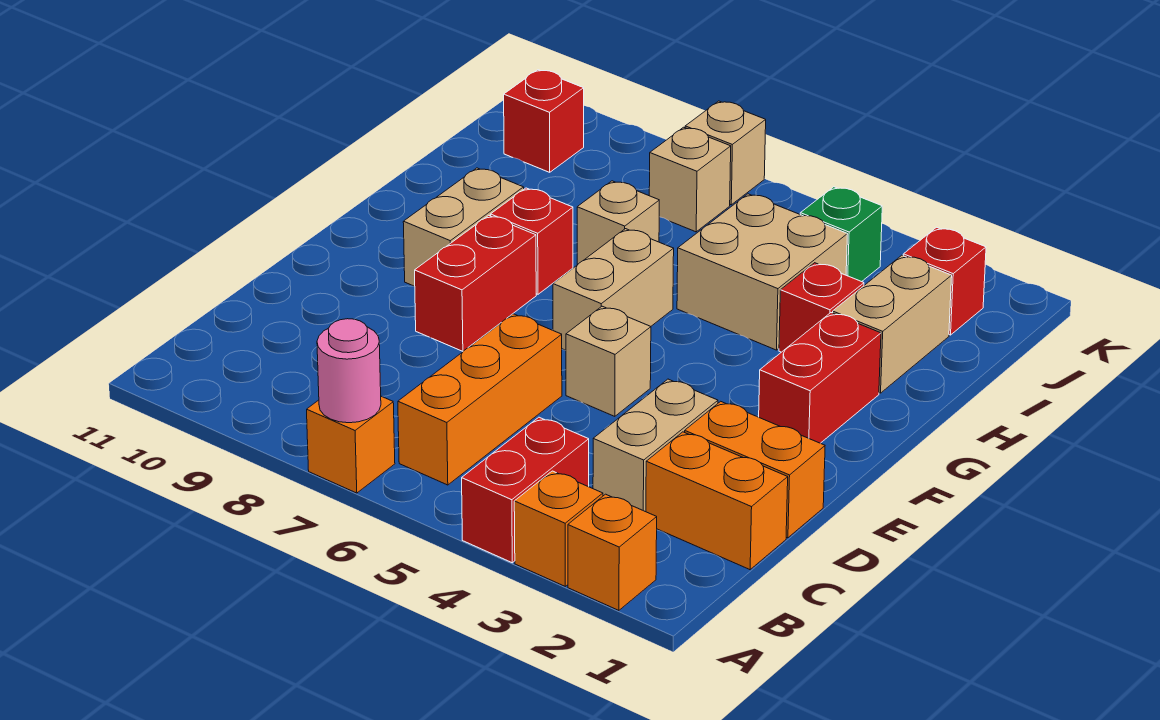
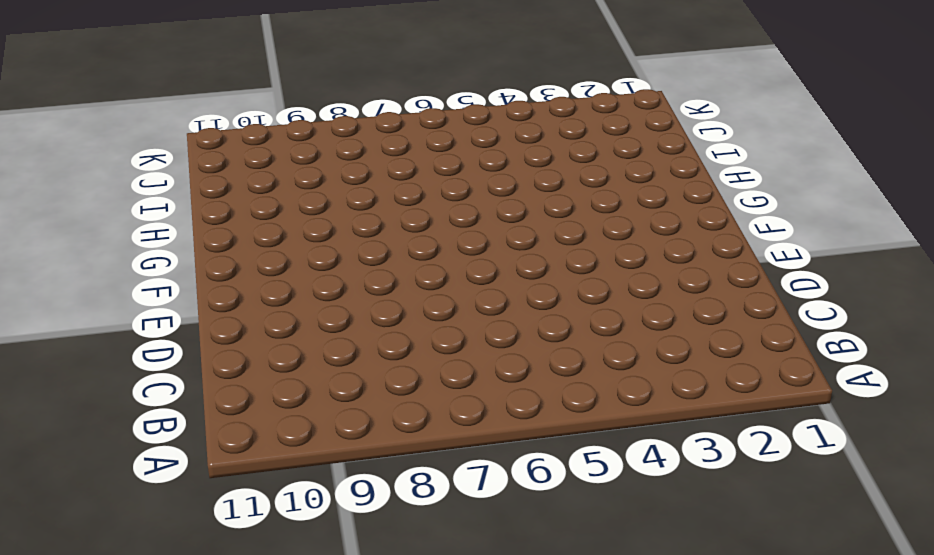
none -> orange brick A2 level 1
none -> orange brick A3 level 1
none -> red brick A4:B4 level 1

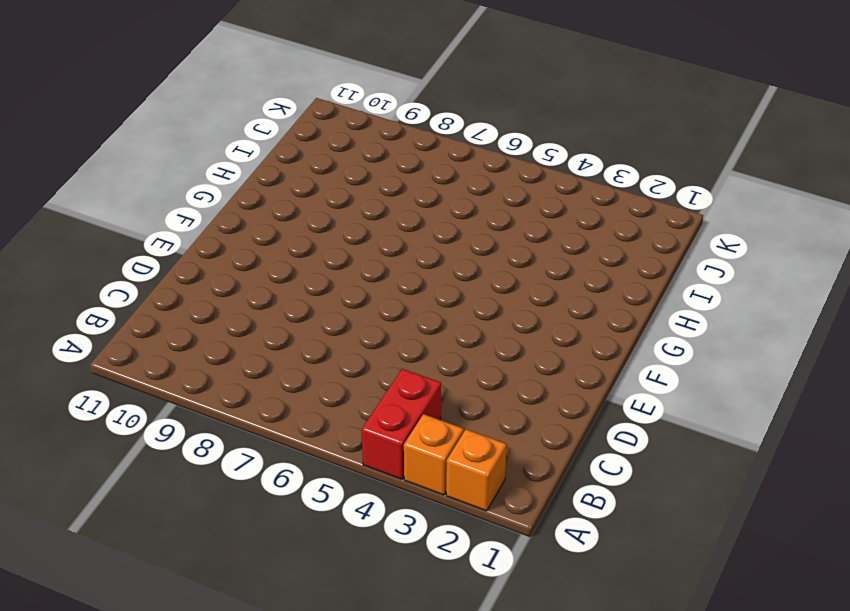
none -> orange brick A7 level 1
none -> orange brick B6:D6 level 1
none -> orange brick C1:C2 level 1

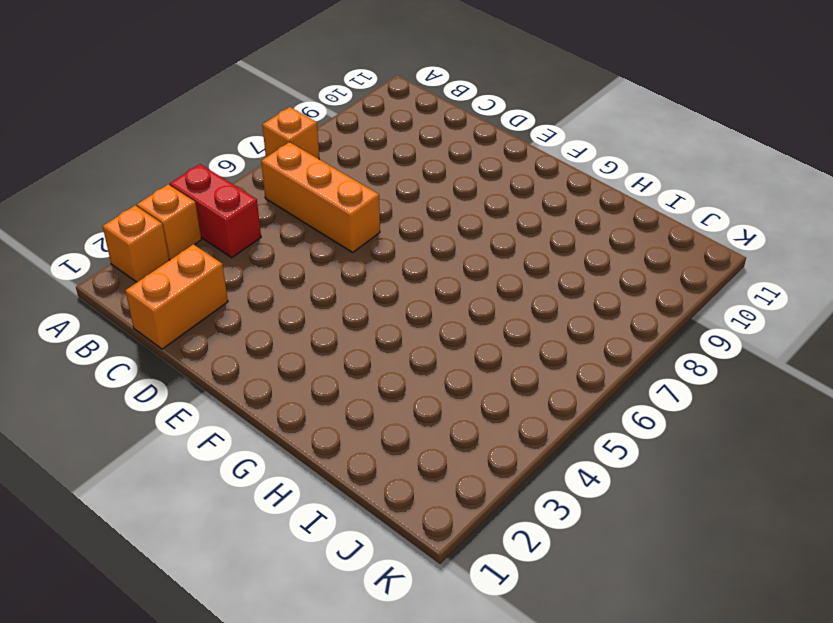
none -> tan brick C3:D3 level 1
none -> orange brick D1:D2 level 1
none -> tan brick E5 level 1

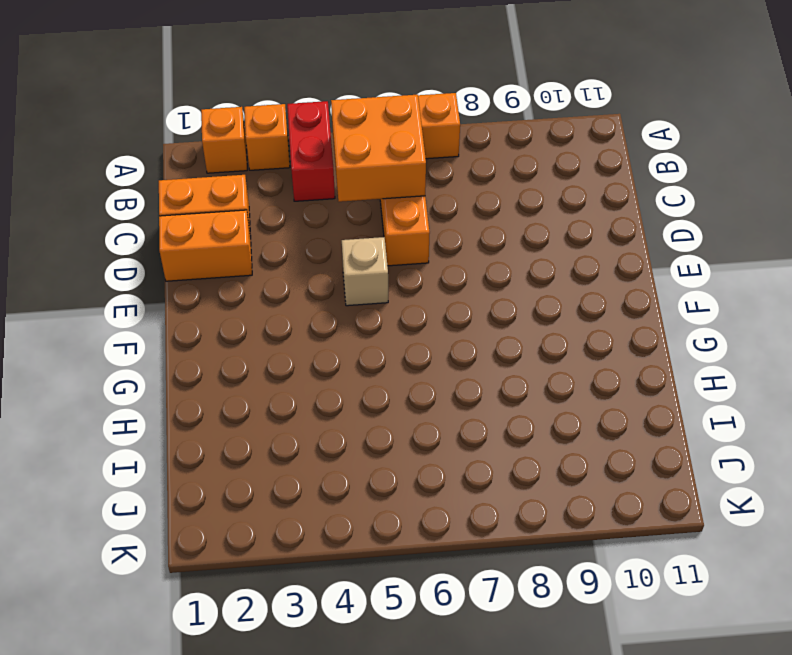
orange brick B5:C6 level 2 -> none
none -> tan brick C3:D3 level 1
none -> red brick E8:F8 level 1
none -> red brick F2:G2 level 1

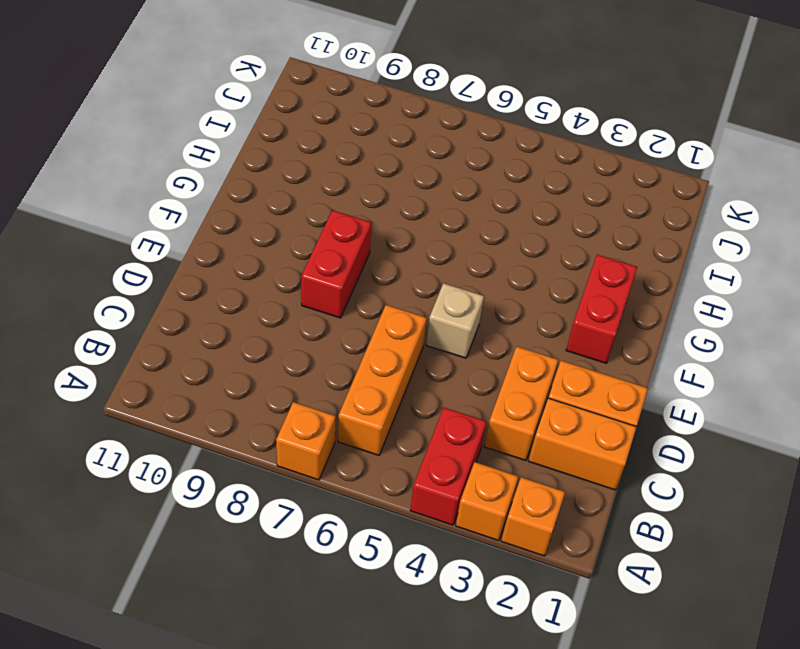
orange brick C3:D3 level 1 -> tan brick C3:D3 level 1
none -> tan brick F6:G6 level 1
none -> tan brick F9:G9 level 1
none -> red brick G8 level 1

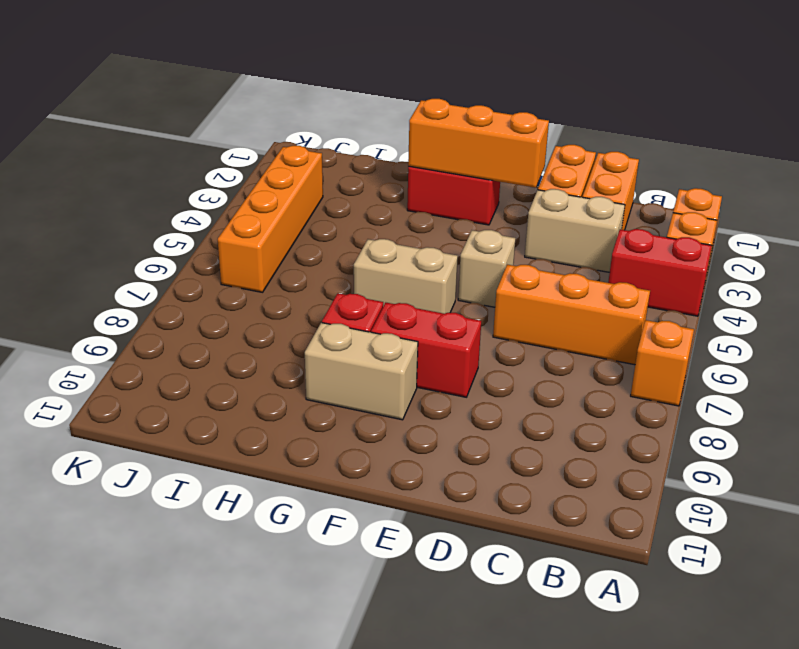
orange brick E2:G2 level 2 -> none
orange brick J3:J6 level 1 -> green brick J4 level 1
none -> tan brick H2:I2 level 1
none -> red brick H3 level 1
none -> tan brick H4:I5 level 1

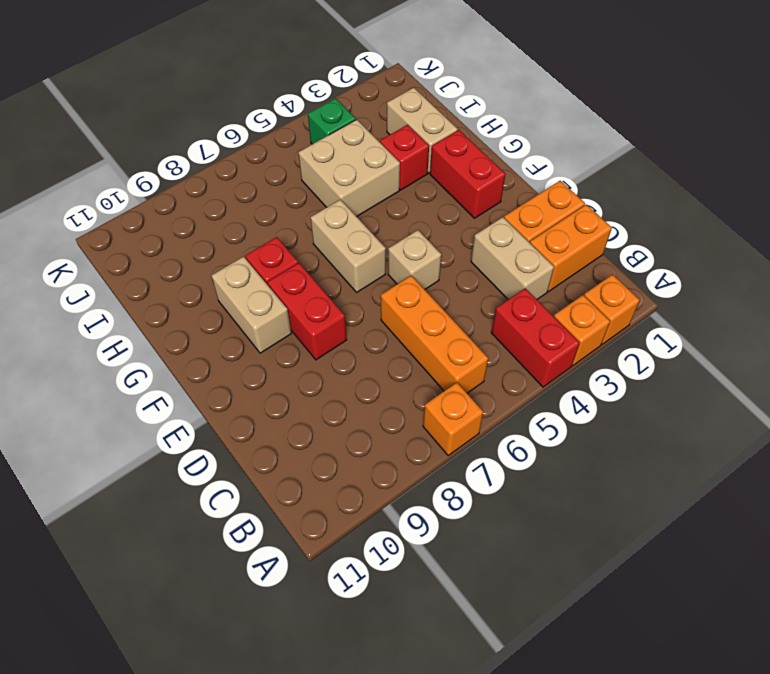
none -> tan brick H7 level 1
none -> red brick J2 level 1
none -> tan brick J7 level 1

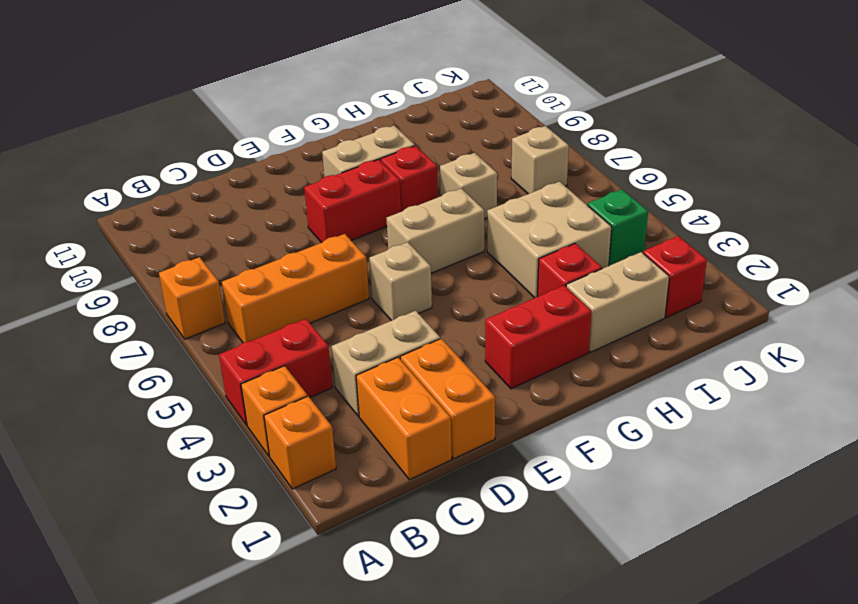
none -> red brick J10 level 1
none -> tan brick K7 level 1
none -> pink round brick A7 level 2

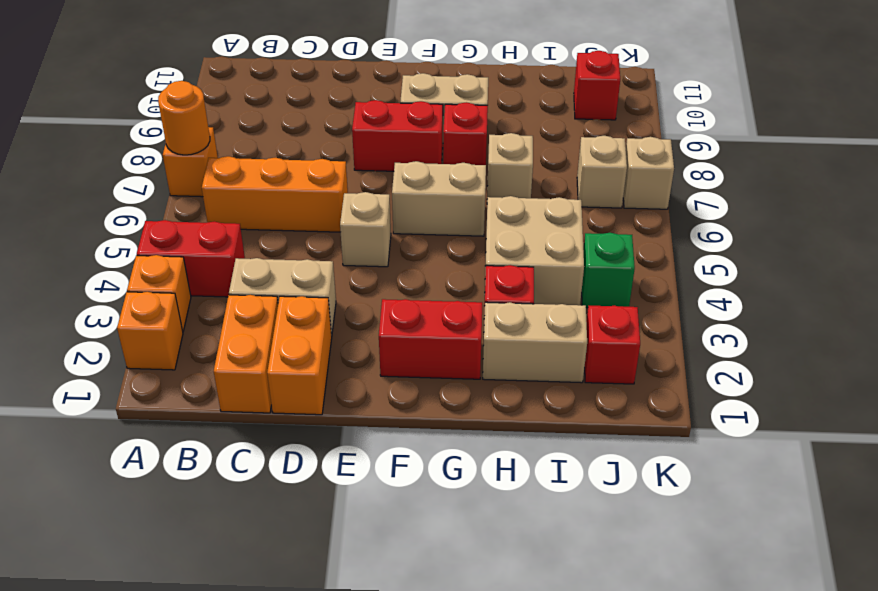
orange round brick A7 level 2 -> pink round brick A7 level 2

